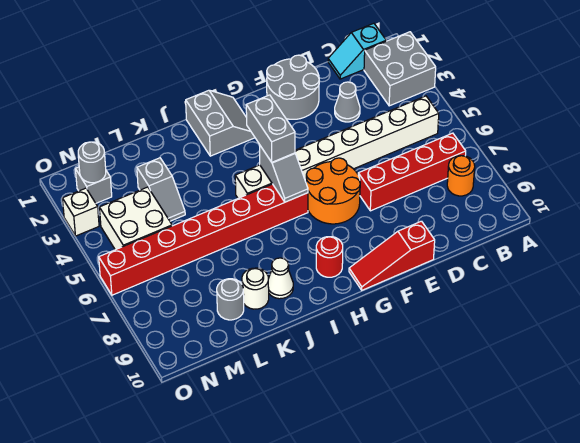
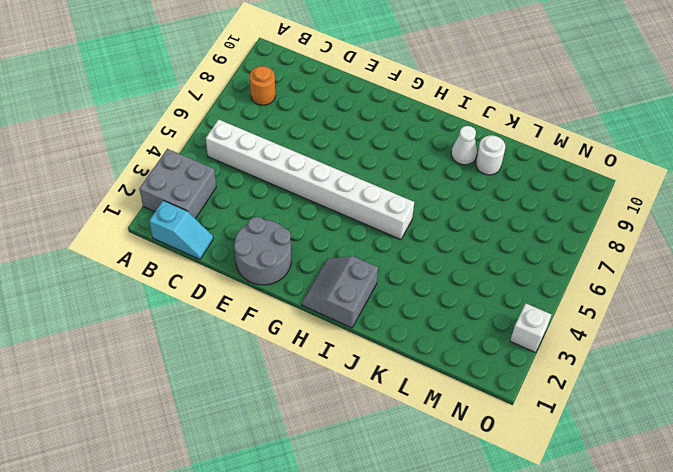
none -> red brick B7:E7 level 1
none -> grey cone D3 level 1
none -> red slope E10:G10 level 1 top E

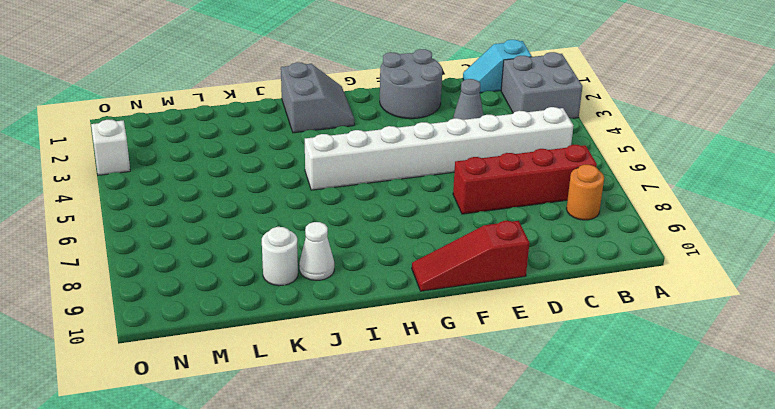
none -> orange round brick F6:G7 level 1
none -> red brick H6:O6 level 1
none -> red round brick H9 level 1

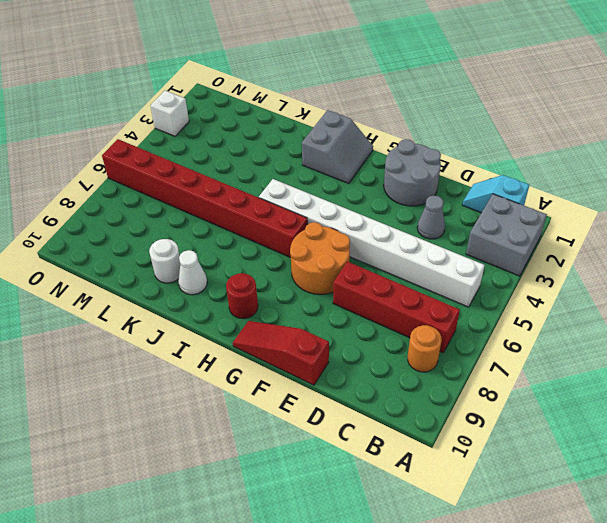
none -> grey slope L3:L4 level 1 top 3
none -> grey round brick L9 level 1
none -> white brick M4:N5 level 1

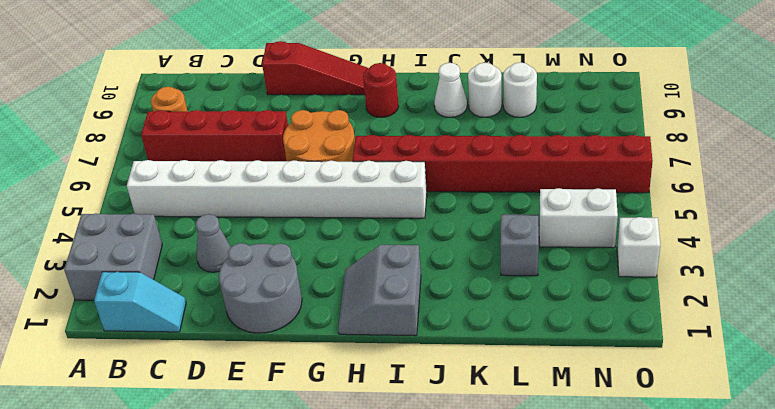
white round brick L9 level 1 -> grey round brick L9 level 1
white brick M4:N4 level 1 -> white brick M4:N5 level 1
none -> grey brick N2 level 1
none -> grey slope H5:H6 level 2 top 5
none -> grey round brick N2 level 2

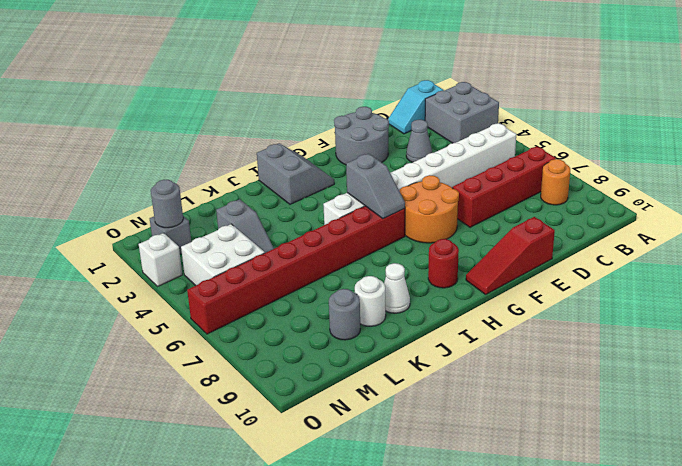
none -> grey brick H4:H5 level 3

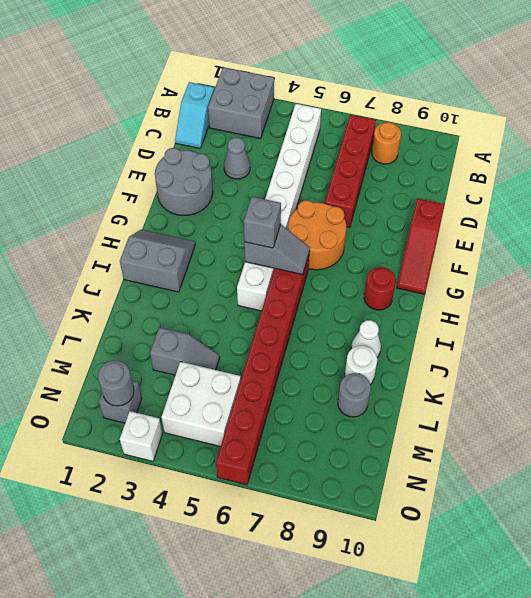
grey brick H5 level 3 -> grey brick H4:H5 level 3

